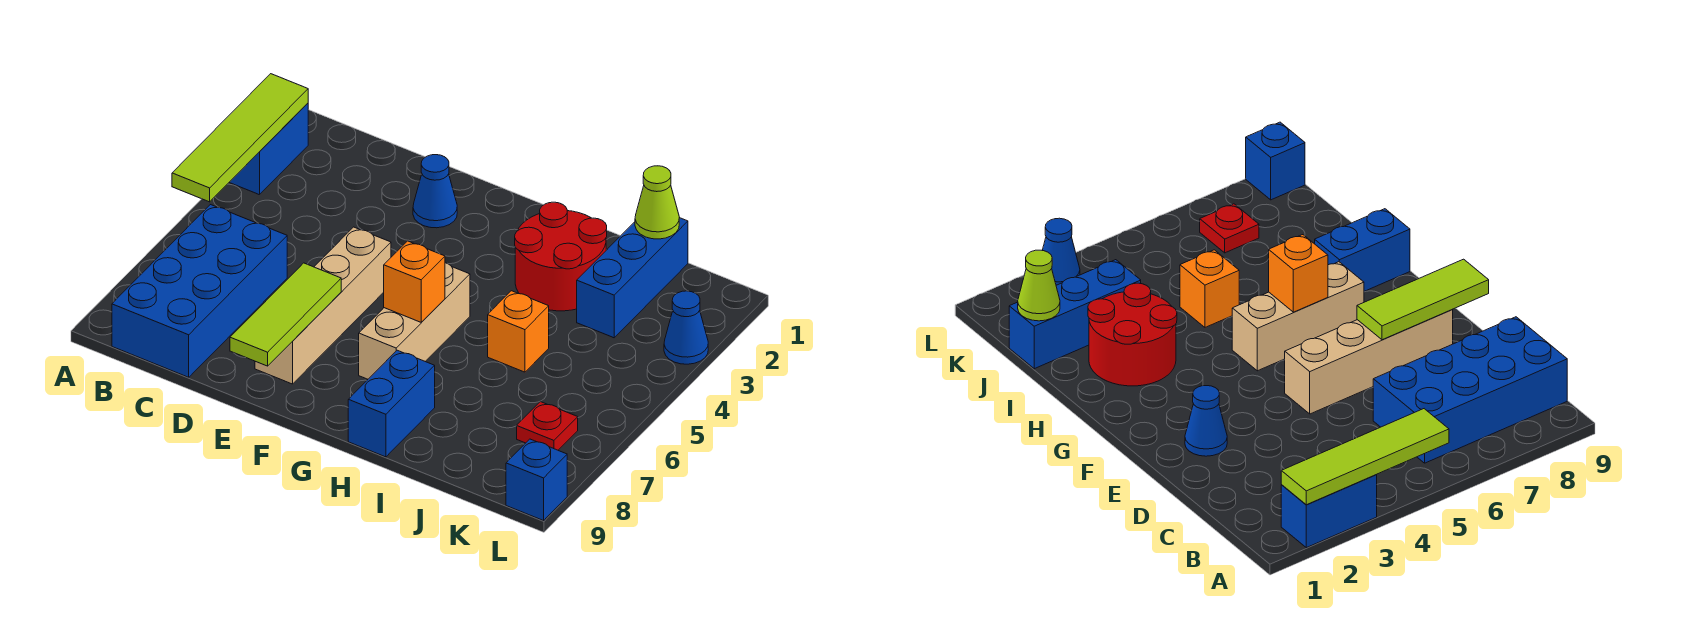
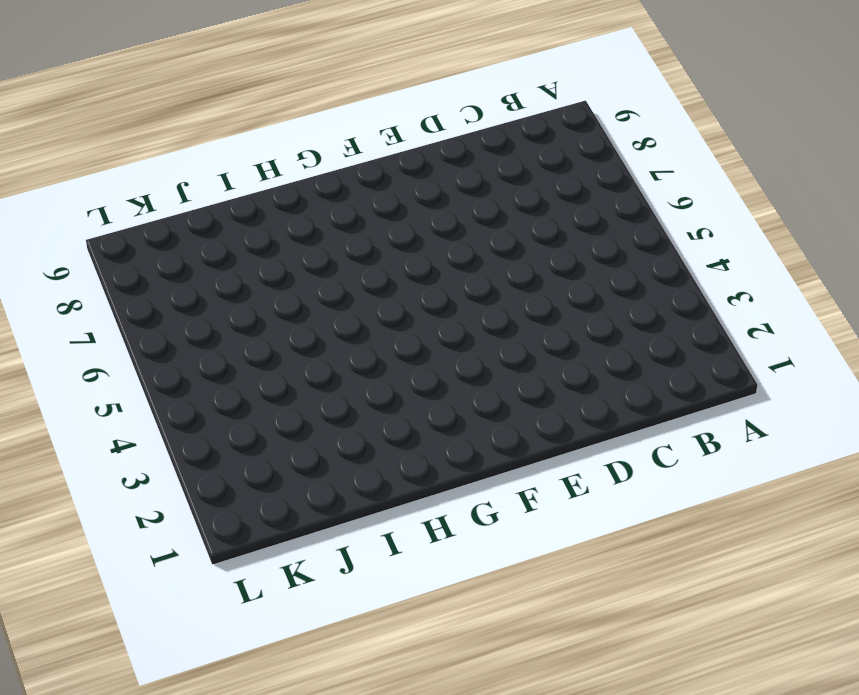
none -> blue brick A2:A3 level 1
none -> blue brick B6:C9 level 1
none -> blue cone E2 level 1

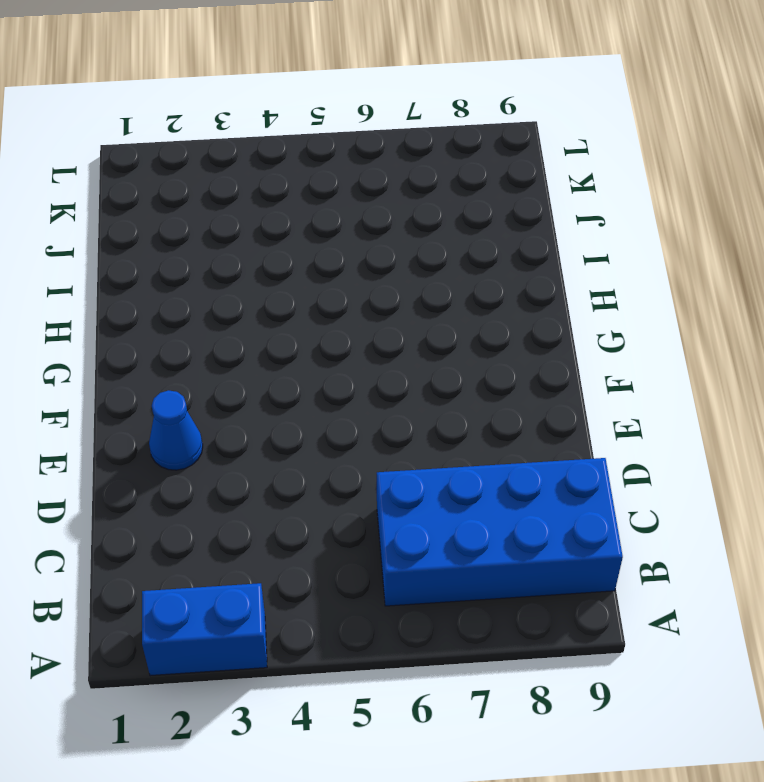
none -> tan brick E5:E8 level 1
none -> tan brick G5:G7 level 1
none -> red round brick H2:I3 level 1

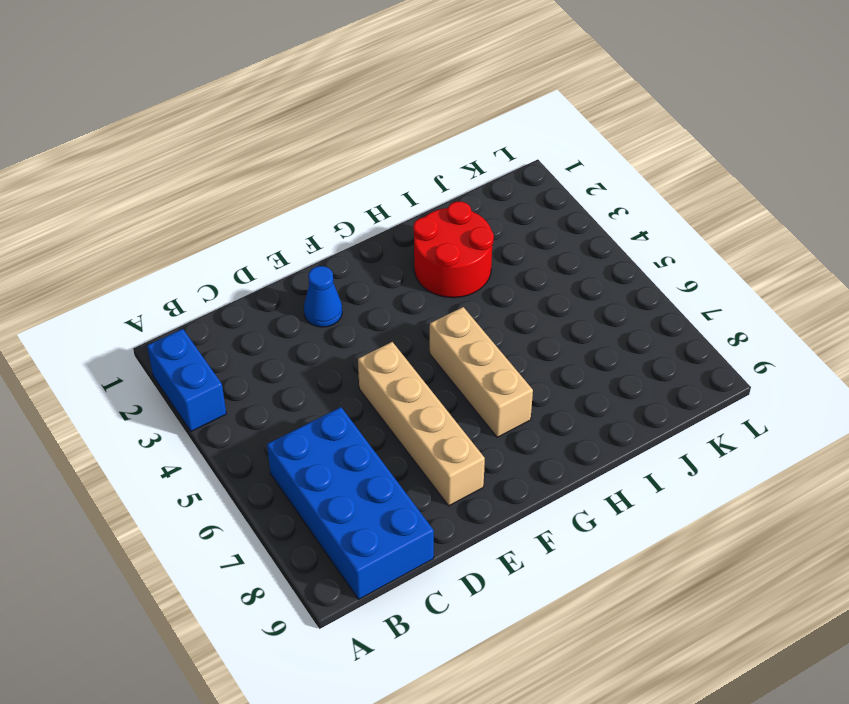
none -> blue brick H8:H9 level 1
none -> orange brick I5 level 1
none -> blue brick J1:J3 level 1

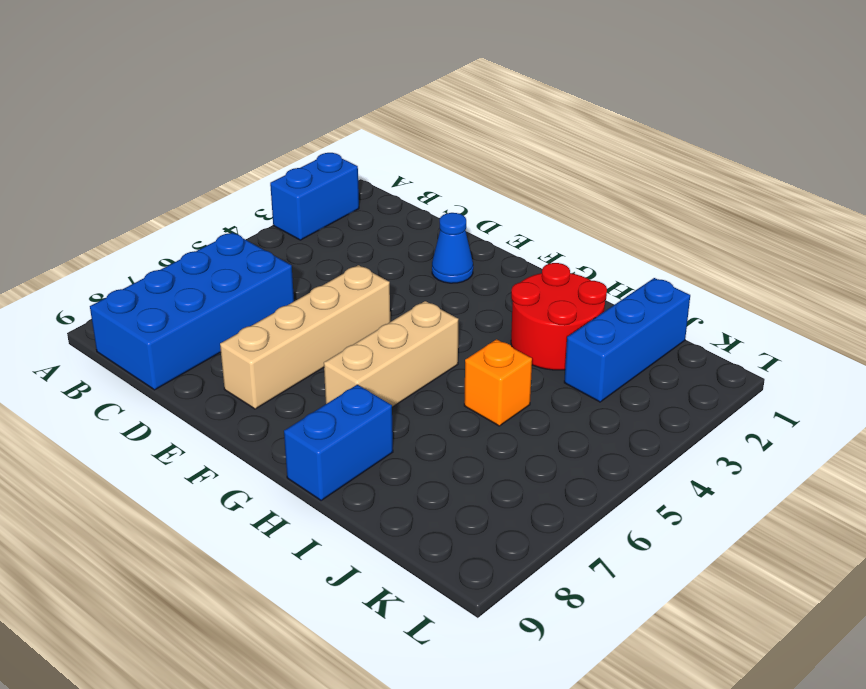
none -> red plate K7 level 1
none -> blue cone L3 level 1
none -> blue brick L9 level 1

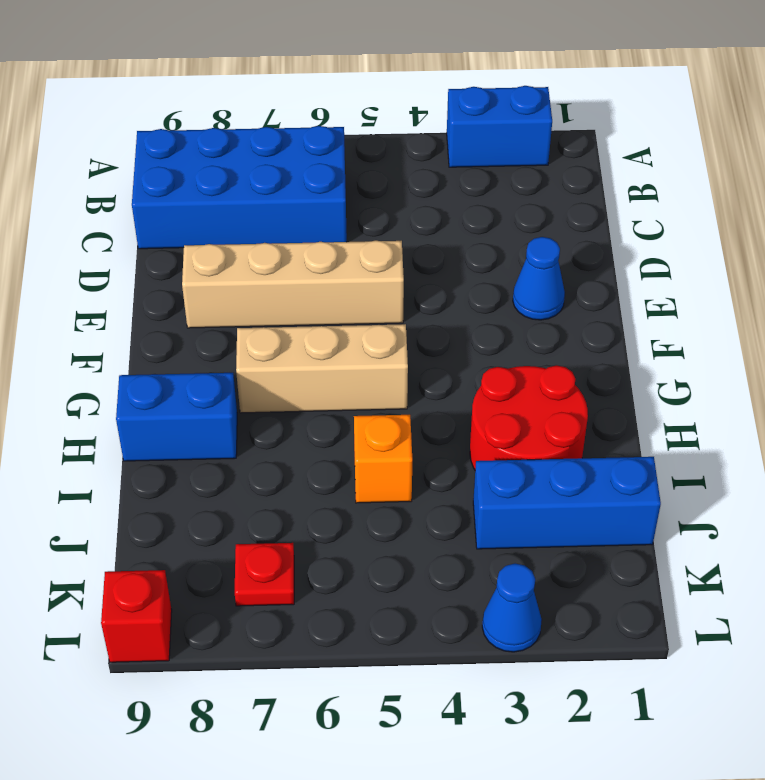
red brick L9 level 1 -> blue brick L9 level 1
none -> lime tile A2:A5 level 2
none -> lime tile E7:E9 level 2
none -> orange brick G6 level 2

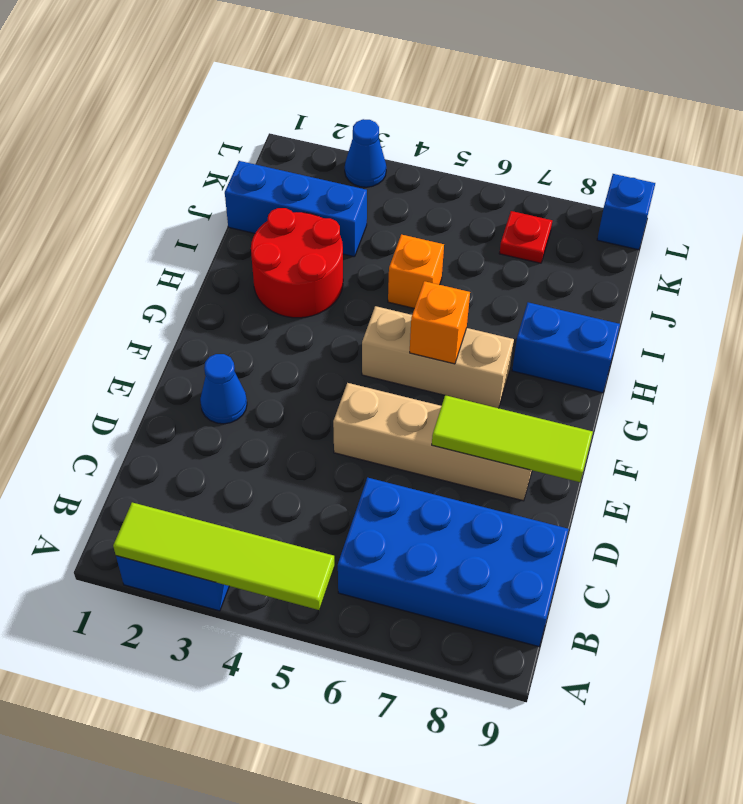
none -> lime cone J1 level 2

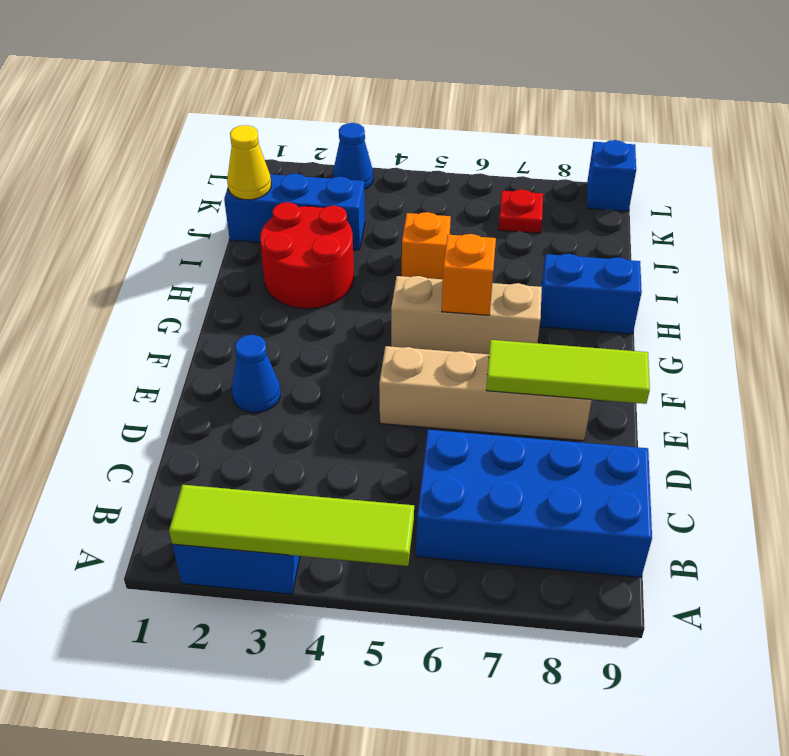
yellow cone J1 level 2 -> lime cone J1 level 2

